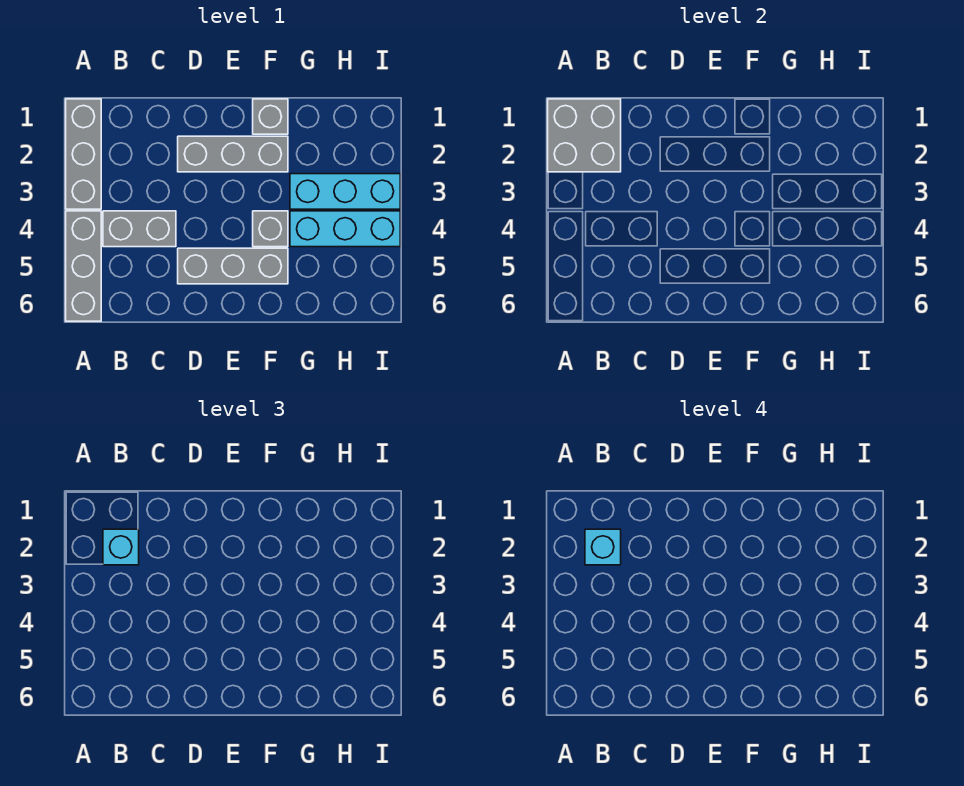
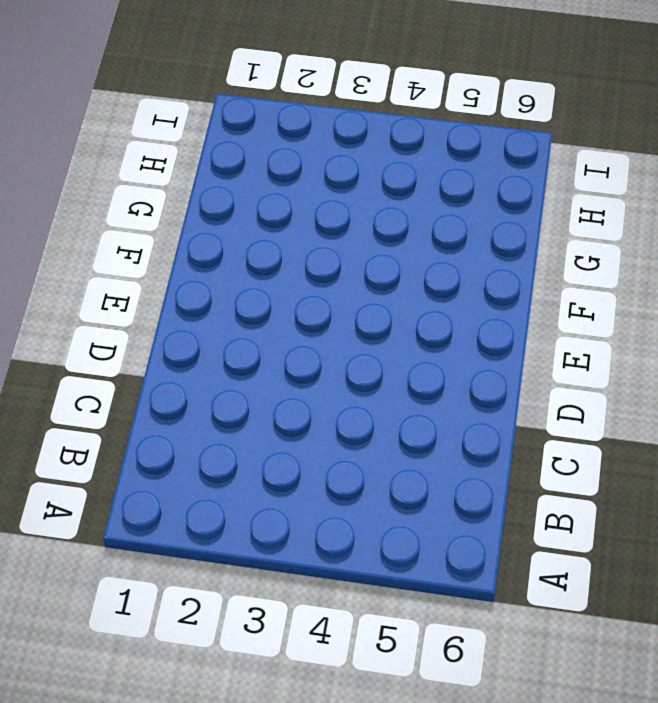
none -> grey brick A1:A3 level 1
none -> grey brick A4:A6 level 1
none -> grey brick B4:C4 level 1

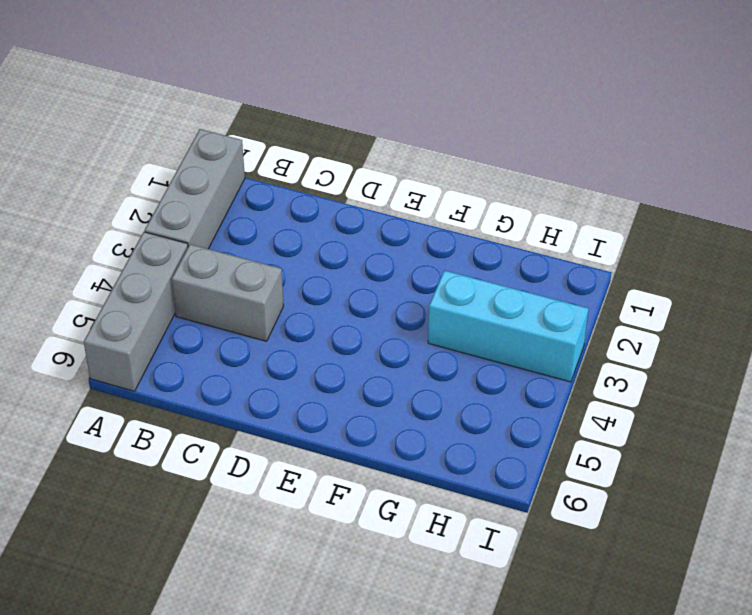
none -> grey brick D2:F2 level 1
none -> grey brick D5:F5 level 1
none -> grey brick F1 level 1

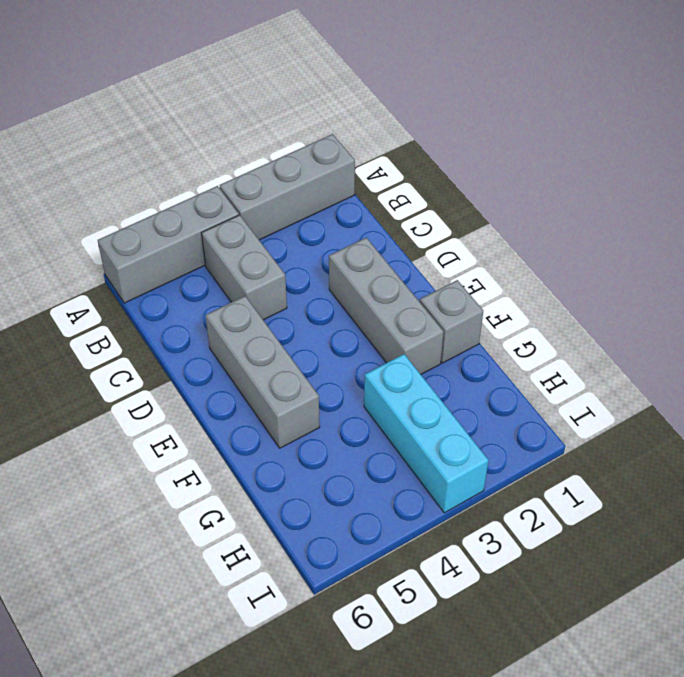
none -> grey brick F4 level 1
none -> cyan brick G4:I4 level 1
none -> grey brick A1:B2 level 2

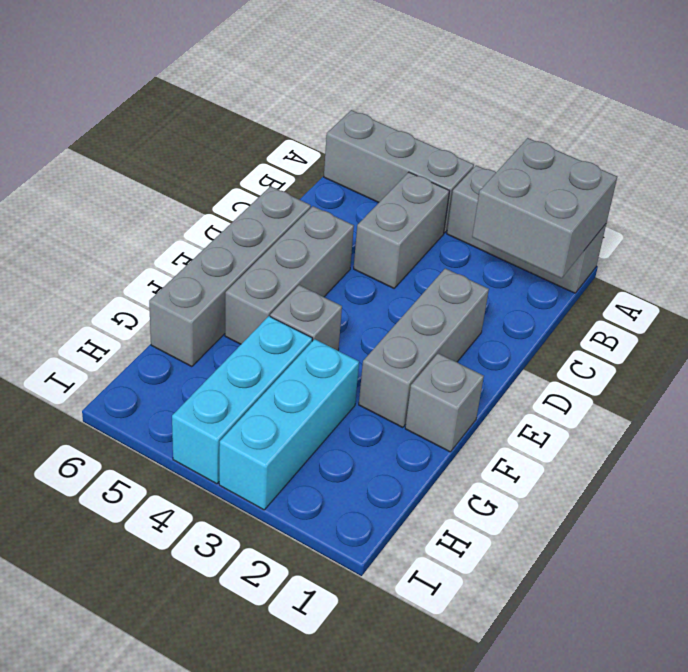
grey brick D6:G6 level 1 -> none
none -> cyan brick B2 level 3
none -> cyan brick B2 level 4

